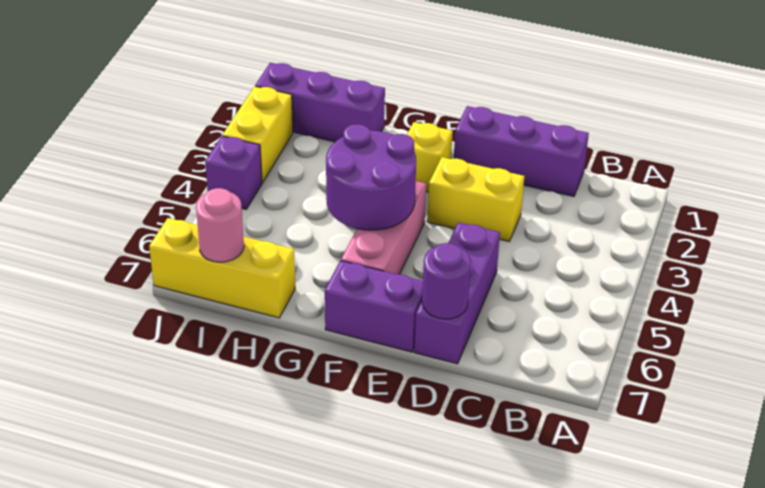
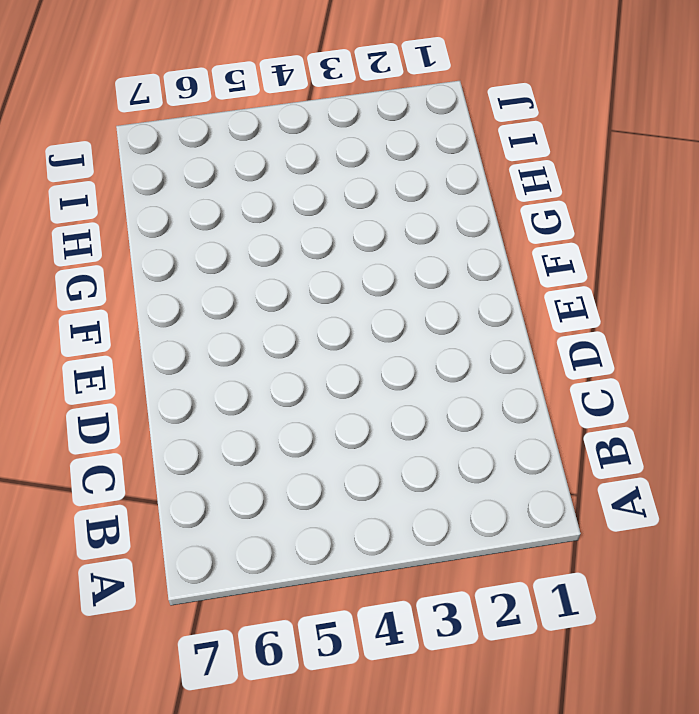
none -> purple brick C1:E1 level 1
none -> yellow brick D3:E3 level 1
none -> purple brick D5:D7 level 1

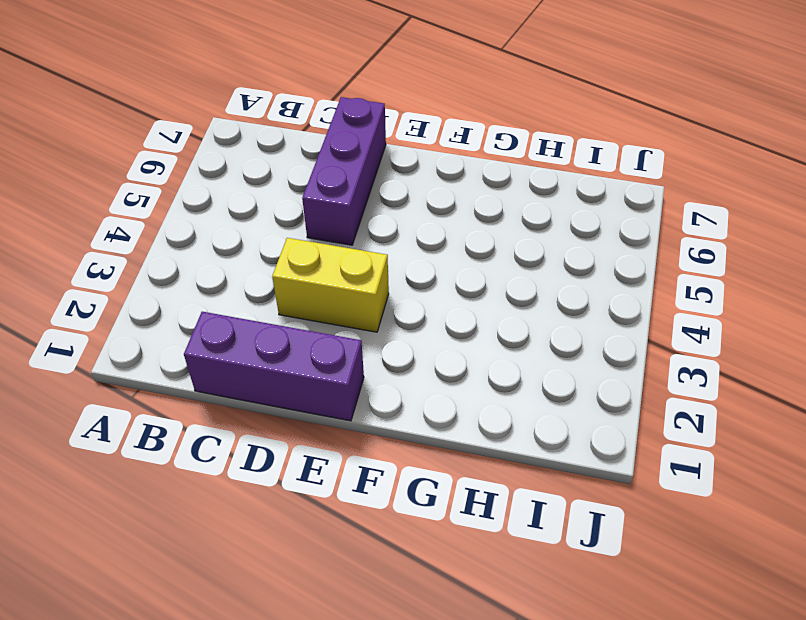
none -> purple brick E7:F7 level 1
none -> yellow brick F2 level 1
none -> pink brick F4:F6 level 1

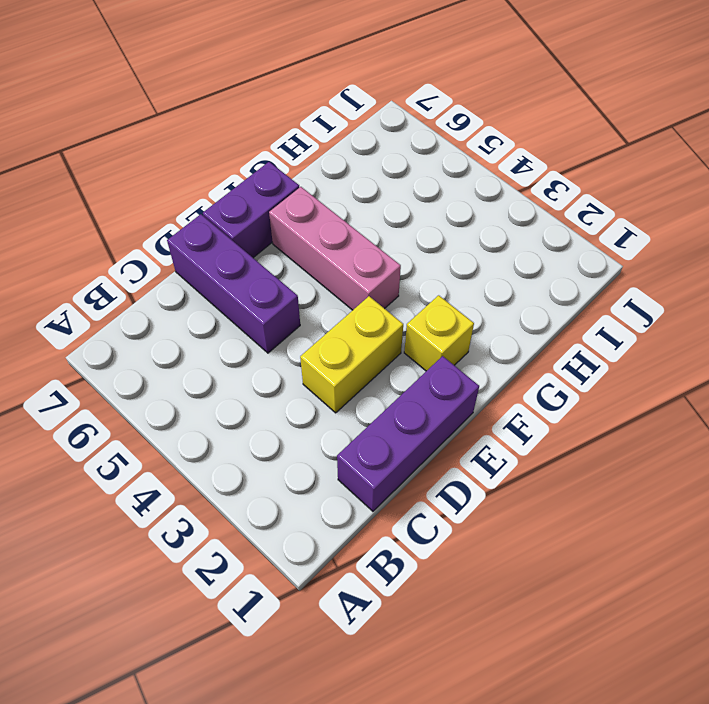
none -> purple brick H1:J1 level 1
none -> yellow brick H7:J7 level 1
none -> yellow brick J2:J3 level 1

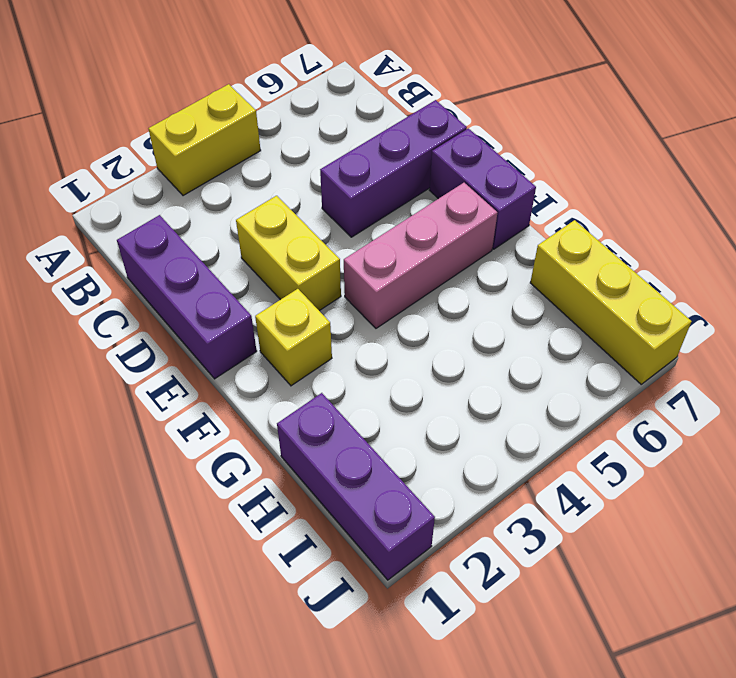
yellow brick A3:A4 level 1 -> yellow brick J2:J3 level 1
none -> purple brick J4 level 1
none -> purple round brick D7 level 2
none -> purple round brick F4:G5 level 2

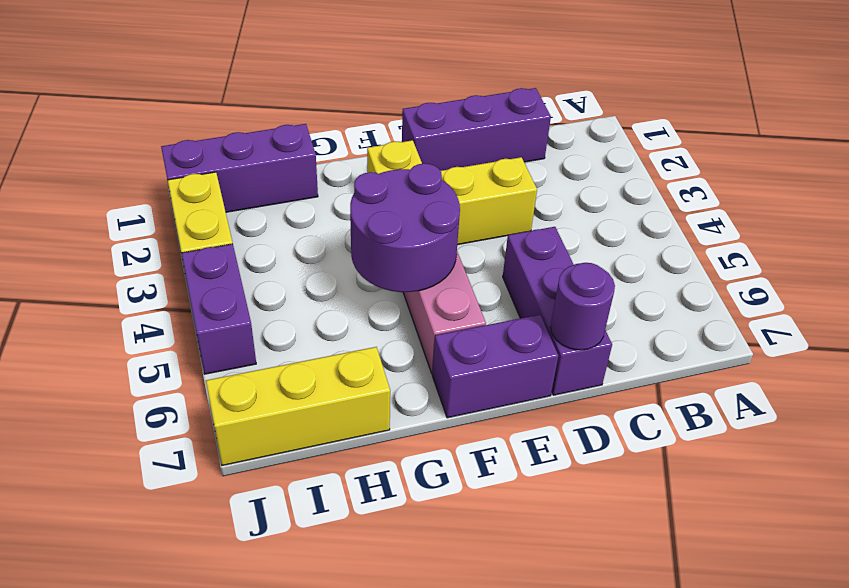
purple brick J4:J5 level 1 -> purple brick J4 level 1
none -> pink round brick I7 level 2

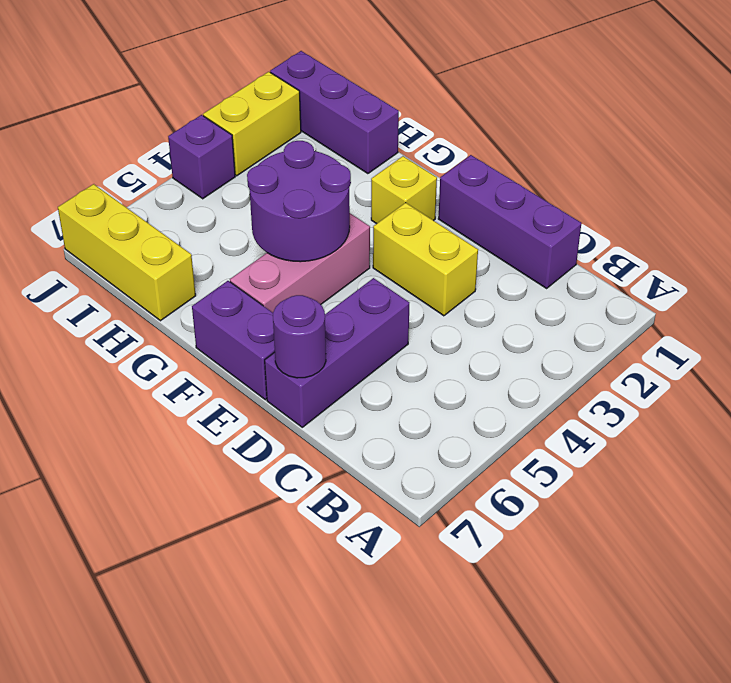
none -> pink round brick I7 level 2

